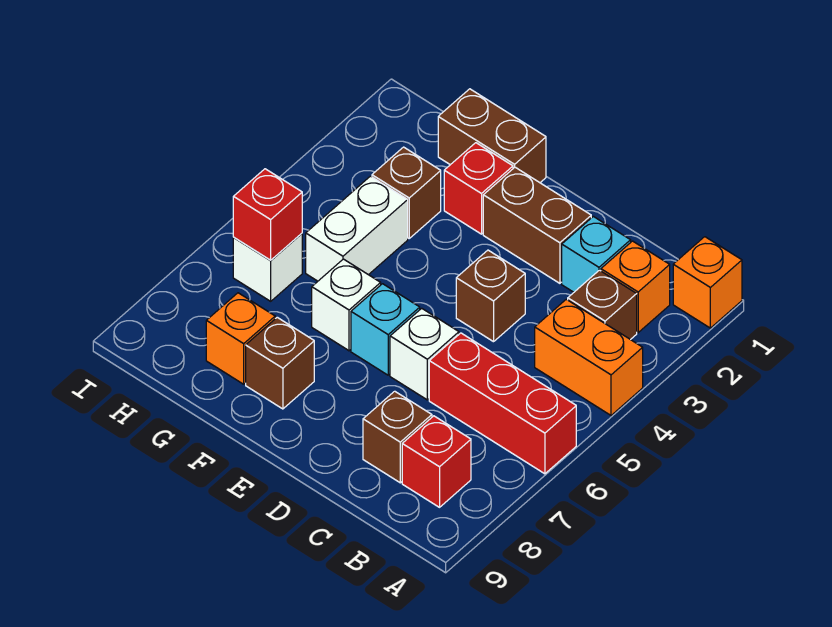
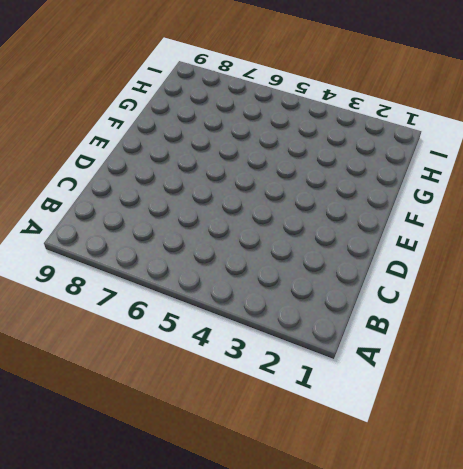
none -> orange brick A1 level 1
none -> orange brick A4:B4 level 1
none -> red brick A6:C6 level 1

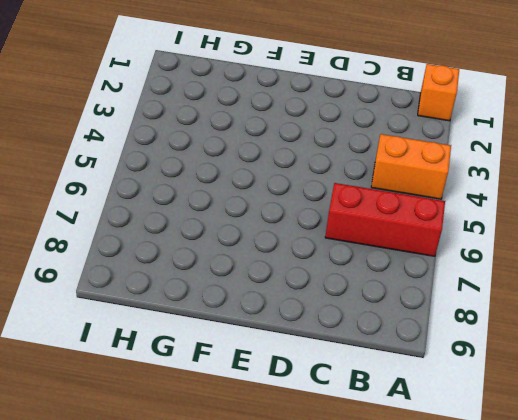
none -> orange brick B2 level 1
none -> brown brick B3 level 1
none -> red brick B8 level 1

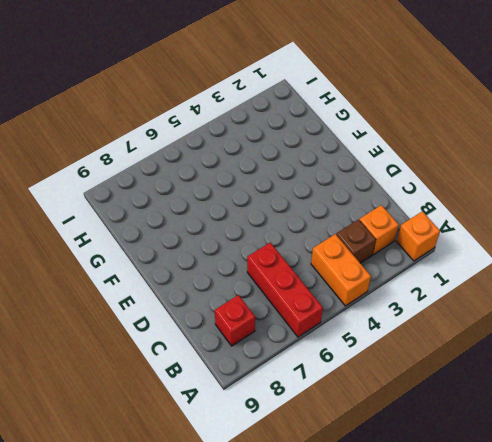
none -> cyan brick C2 level 1
none -> brown brick C8 level 1
none -> brown brick D2:E2 level 1

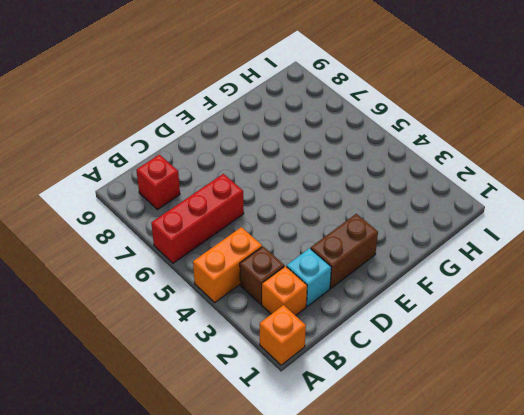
none -> brown brick C8 level 1
none -> brown brick D4 level 1
none -> white brick D6 level 1

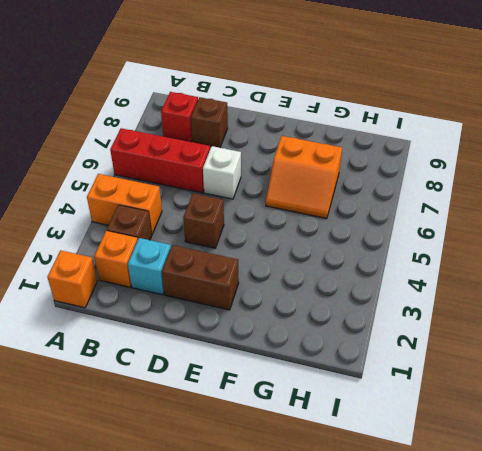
orange slope F6:G7 level 1 top 7 -> white brick F6 level 1
none -> cyan brick E6 level 1
none -> brown brick F1:G1 level 1
none -> red brick F2 level 1

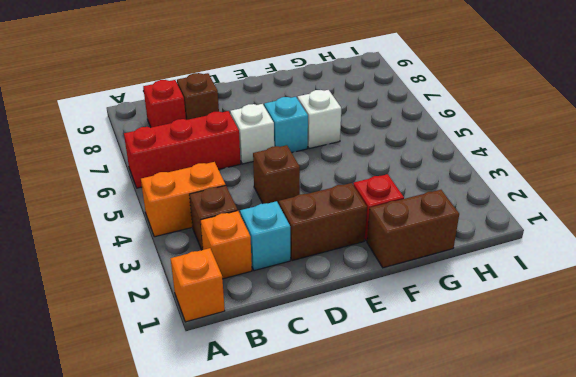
none -> brown brick F8 level 1
none -> brown brick G3 level 1
none -> white brick G4:G5 level 1

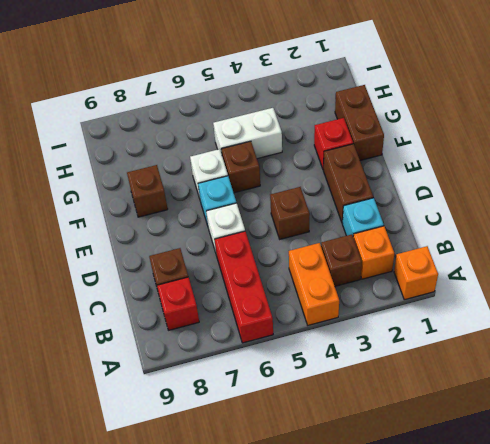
brown brick F5 level 1 -> brown brick G3 level 1
none -> orange brick G8 level 1
none -> white brick H6 level 1
none -> red brick H6 level 2

